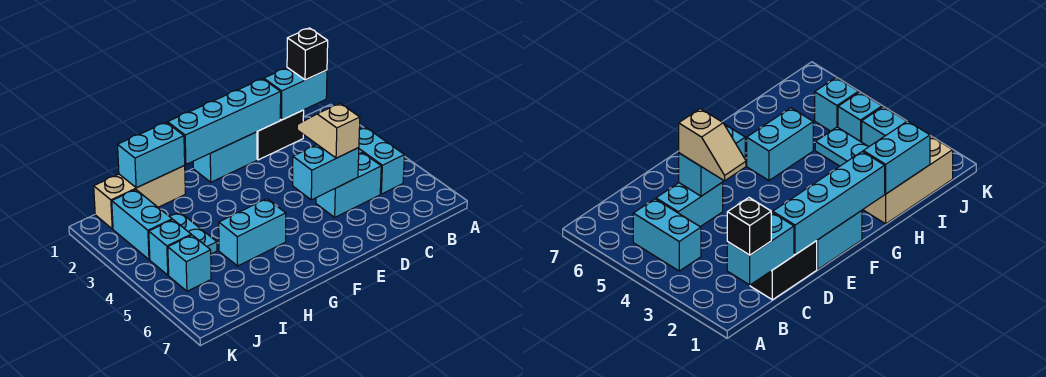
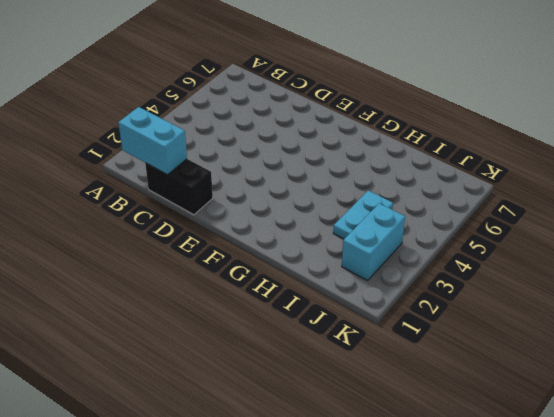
none -> cyan brick B4:B5 level 1
none -> cyan brick C5:D5 level 1
none -> cyan brick E1:F1 level 1

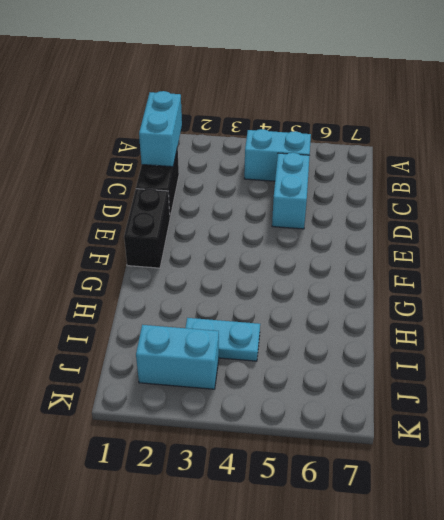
black brick E1:F1 level 1 -> cyan brick E1:F1 level 1
none -> cyan brick G5:H5 level 1
none -> tan brick H1:J1 level 1
none -> cyan brick J4 level 1

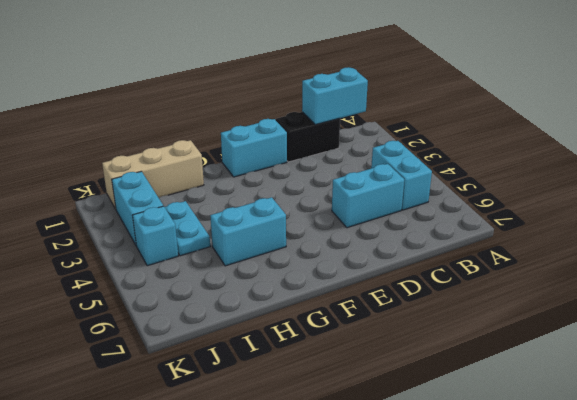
none -> cyan brick J5 level 1
none -> cyan brick D1:G1 level 2
none -> cyan brick D5:E5 level 2

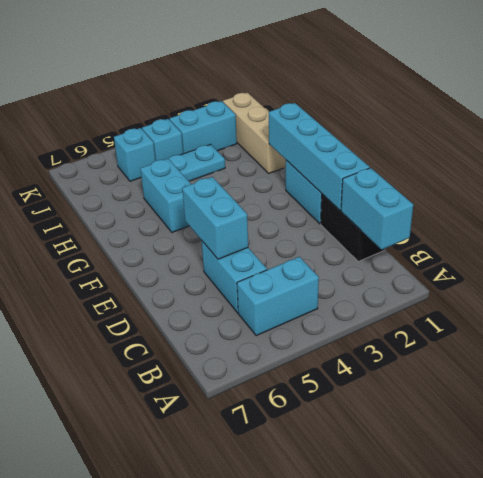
none -> cyan brick H1:I1 level 2
none -> black brick B1 level 3
none -> tan slope D4:D5 level 3 top 5

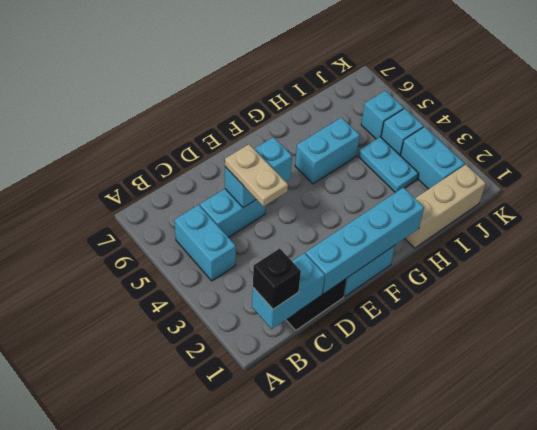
tan plate D4:D5 level 3 -> tan slope D4:D5 level 3 top 5
none -> cyan brick H1:I1 level 2

